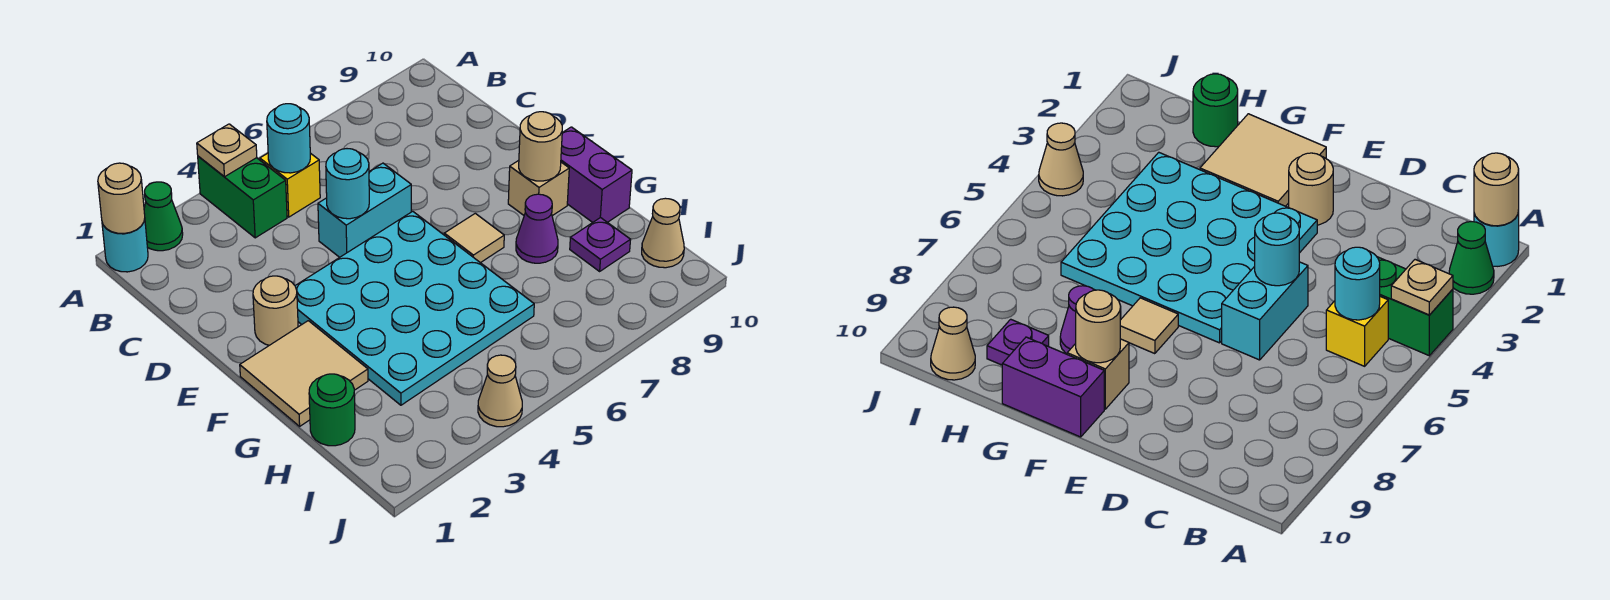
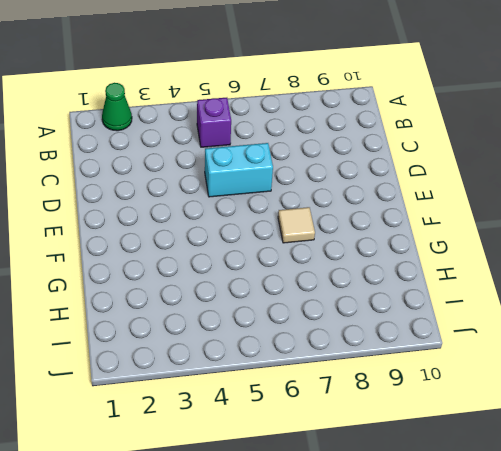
purple brick B5 level 1 -> yellow brick B5 level 1
none -> cyan round brick A1 level 1
none -> green brick A4:B4 level 1
none -> tan round brick E2 level 1

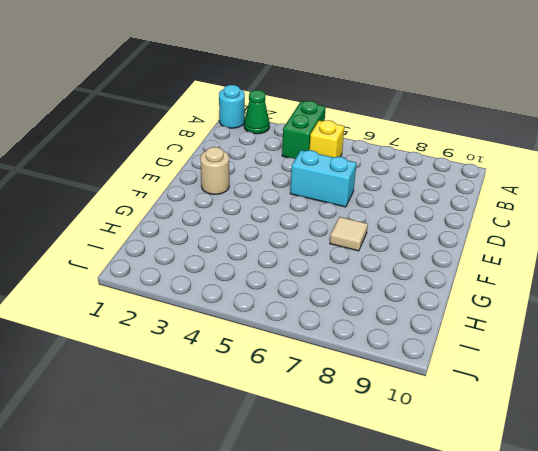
none -> cyan plate E3:H6 level 1
none -> tan tile F1:G2 level 1
none -> tan brick F9 level 1

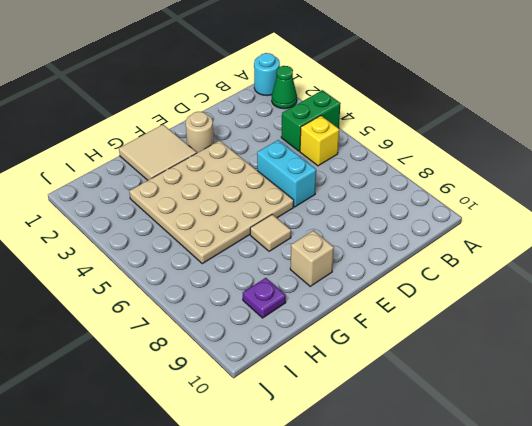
tan plate E3:H6 level 1 -> cyan plate E3:H6 level 1
none -> purple brick F10:G10 level 1
none -> purple cone G8 level 1
none -> green round brick H1 level 1

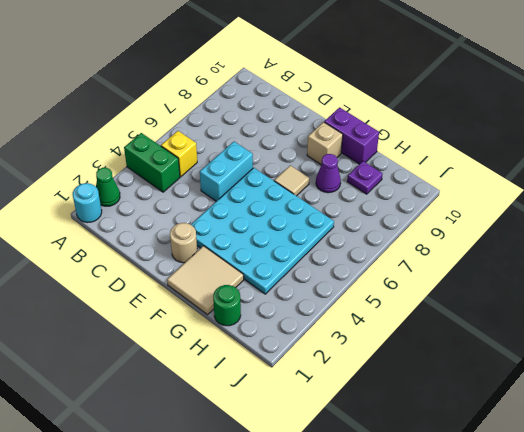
none -> tan cone I10 level 1
none -> tan cone J4 level 1
none -> tan round brick A1 level 2

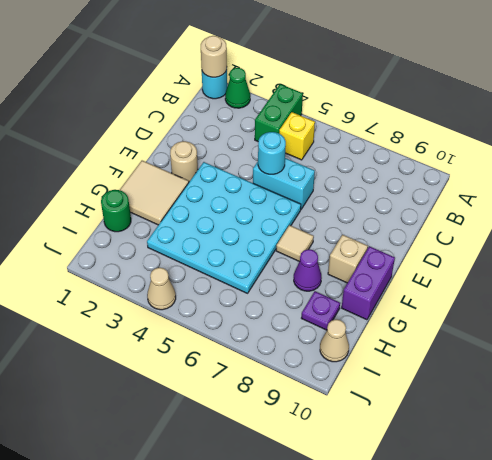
none -> tan plate A4 level 2
none -> cyan round brick B5 level 2
none -> tan round brick F9 level 2

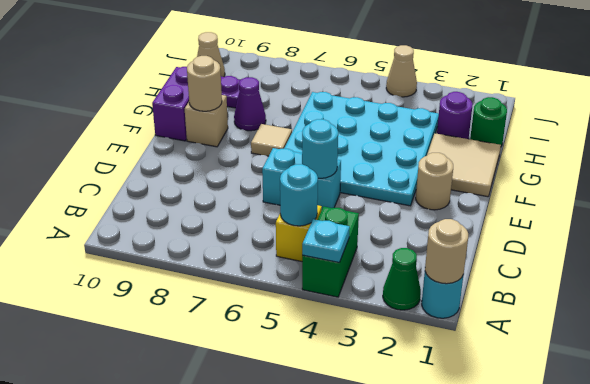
cyan plate A4 level 2 -> tan plate A4 level 2
purple round brick H2 level 1 -> none

